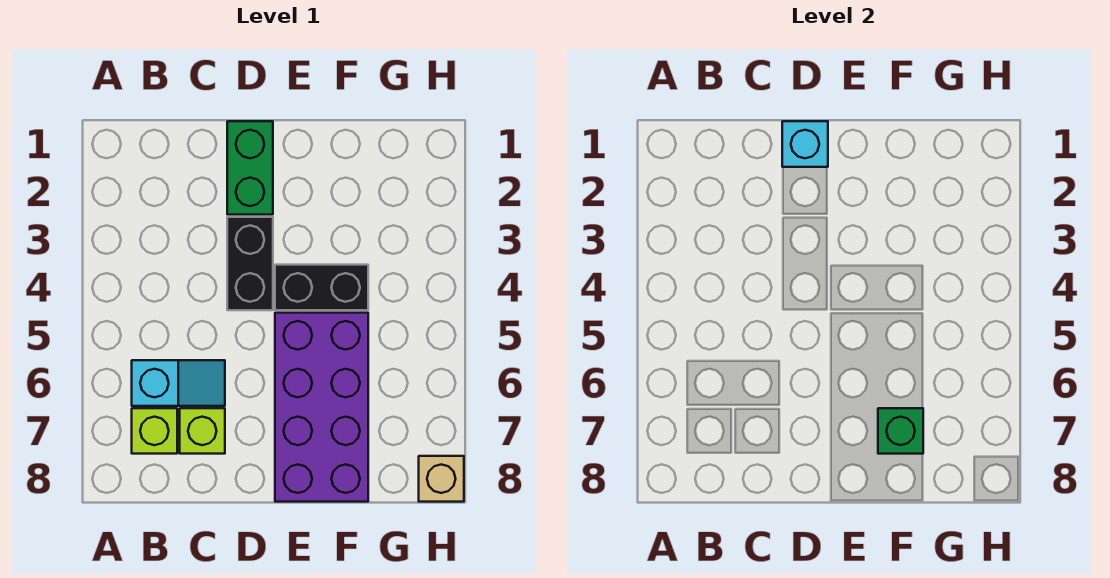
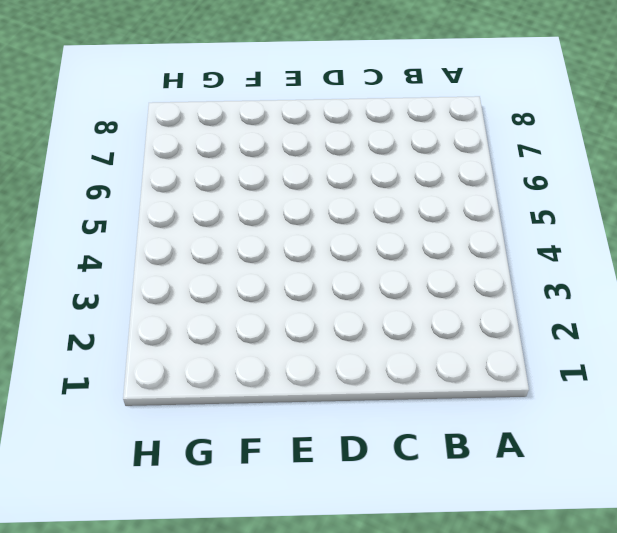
none -> cyan slope B6:C6 level 1 top B
none -> lime brick B7 level 1

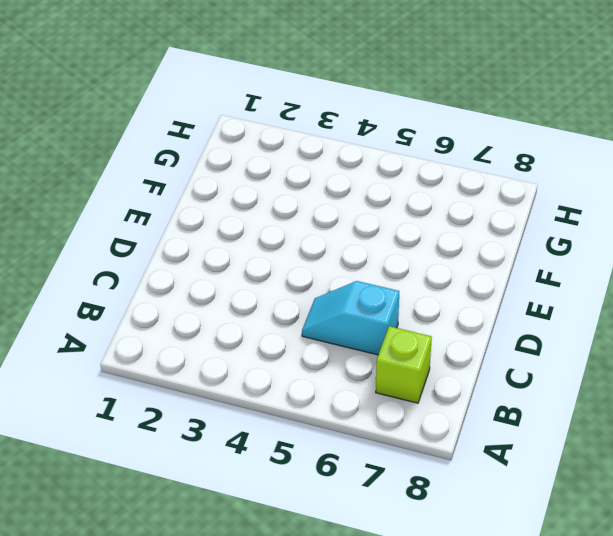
cyan slope C5:C6 level 1 top 6 -> cyan slope B6:C6 level 1 top B
none -> lime brick C7 level 1
none -> green brick D1:D2 level 1

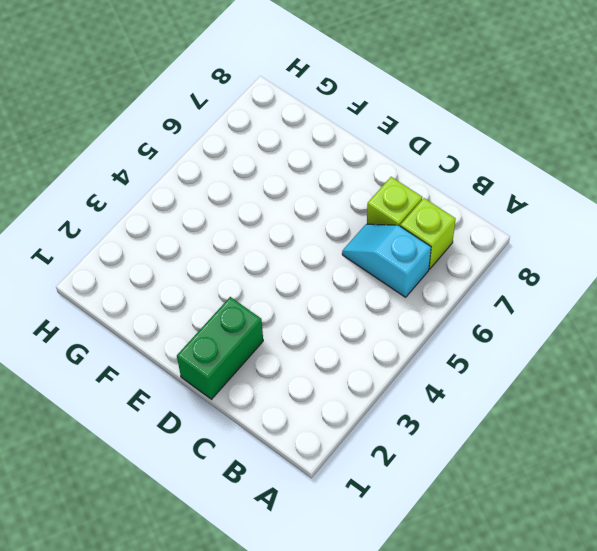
none -> black brick D3:D4 level 1
none -> black brick E4:F4 level 1

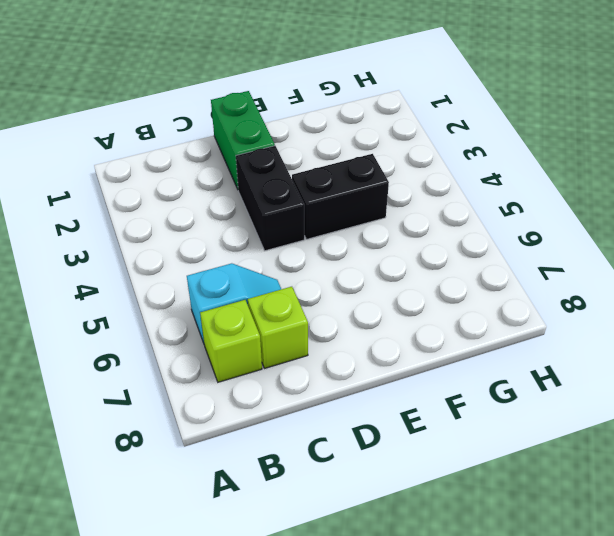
none -> purple brick E5:F8 level 1
none -> tan brick H8 level 1

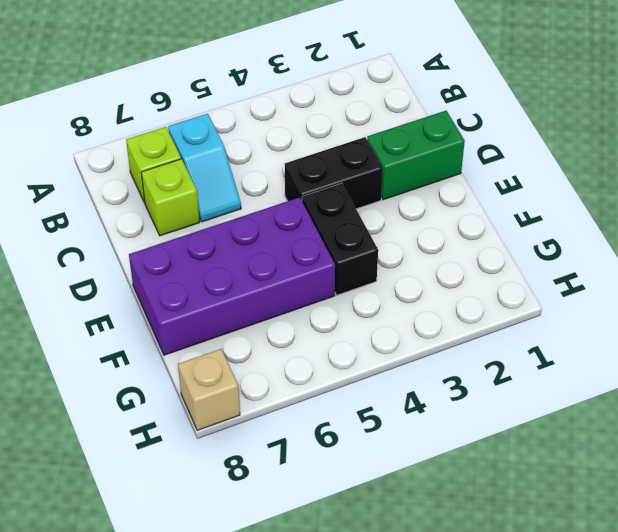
none -> cyan brick D1 level 2
none -> green brick F7 level 2

